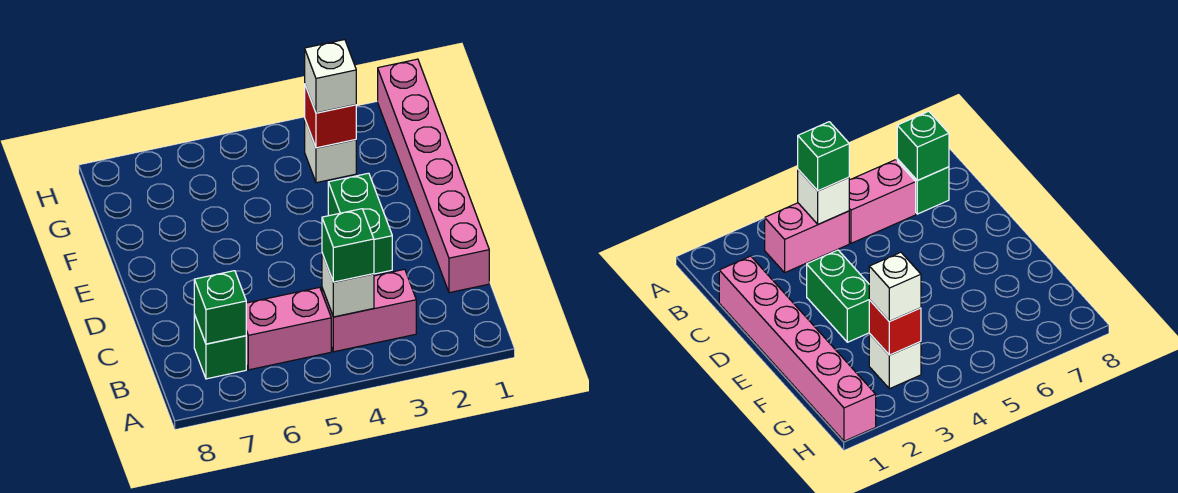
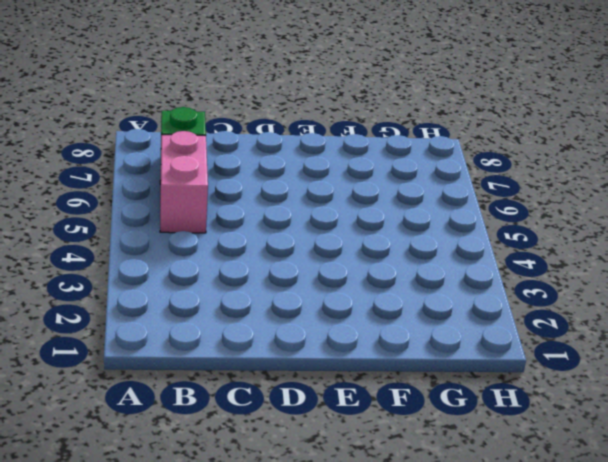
none -> pink brick B3:B4 level 1
none -> pink brick C1:H1 level 1

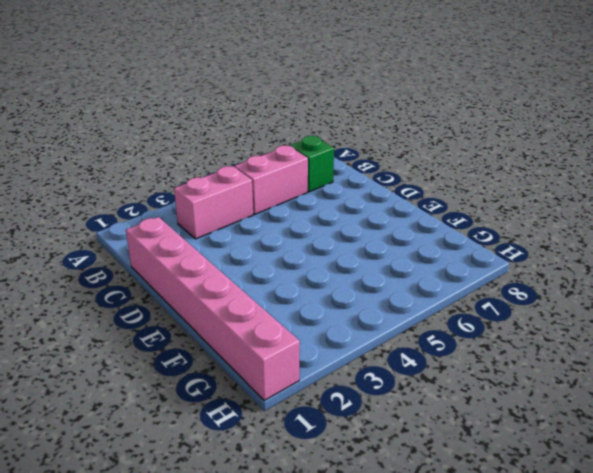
none -> green brick D3:E3 level 1
none -> white brick G3 level 1

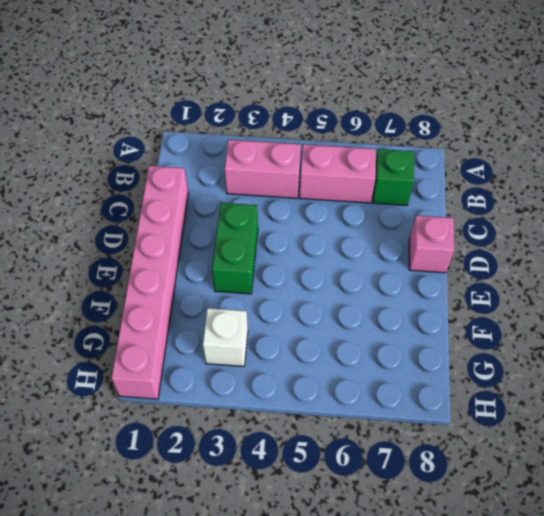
pink brick D8 level 1 -> none
none -> white brick B4 level 2
none -> green brick B7 level 2

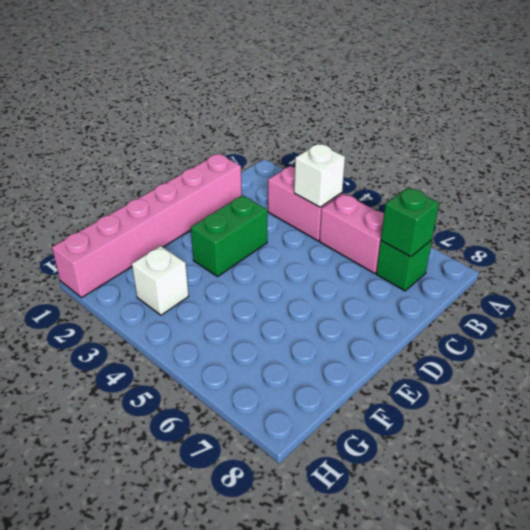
none -> red brick G3 level 2
none -> green brick B4 level 3

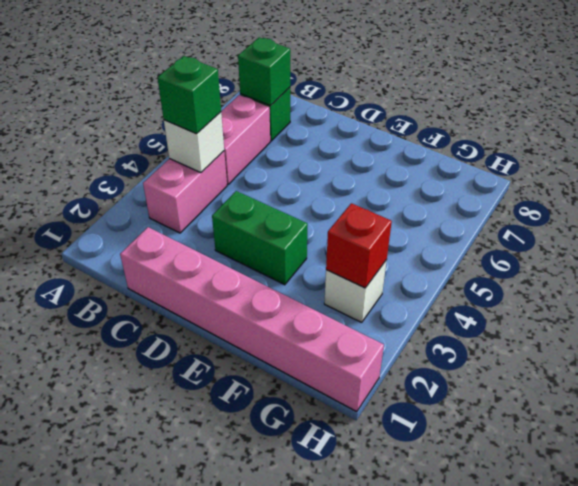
none -> white brick G3 level 3

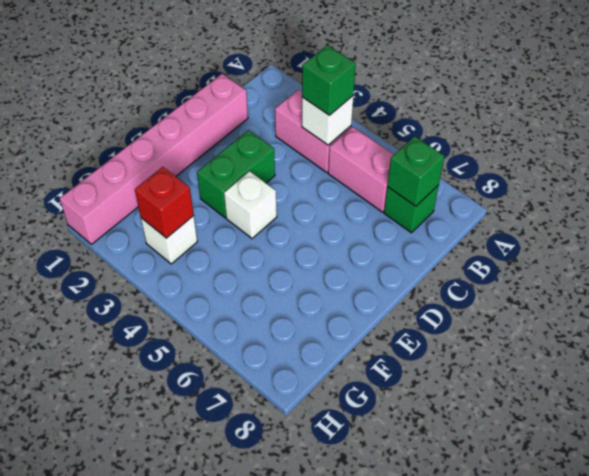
white brick E4 level 1 -> white brick G3 level 3

